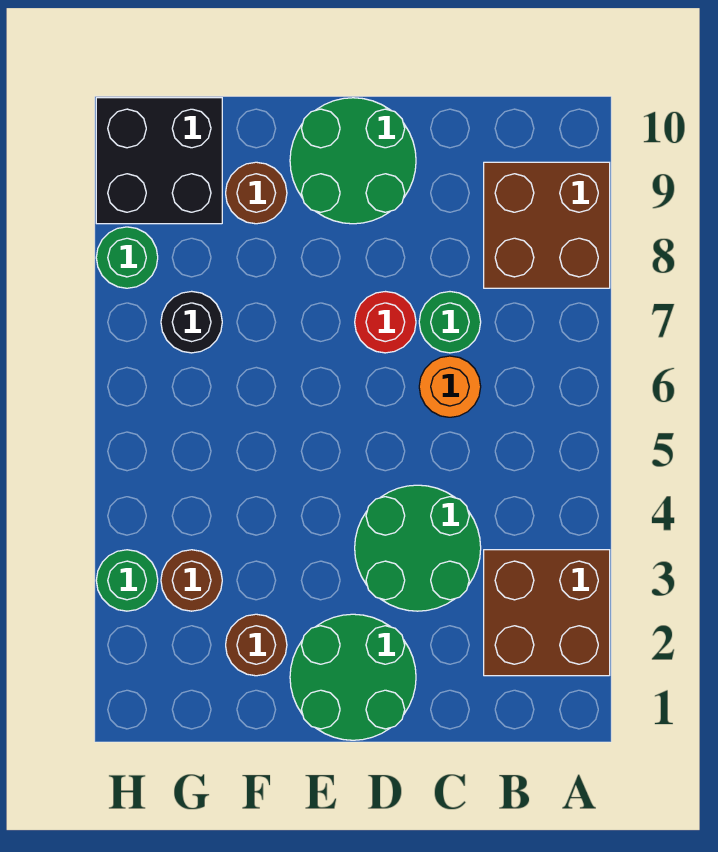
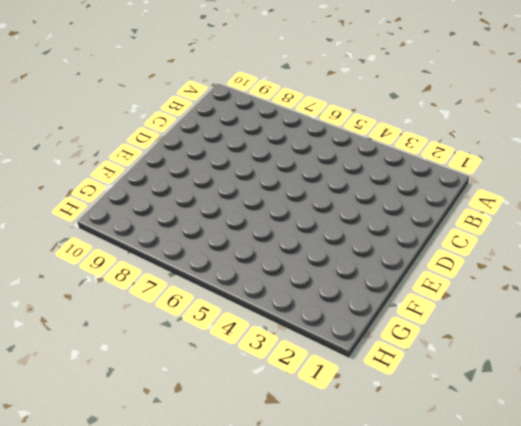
none -> brown brick A2:B3 level 1
none -> brown brick A8:B9 level 1
none -> green round brick C3:D4 level 1

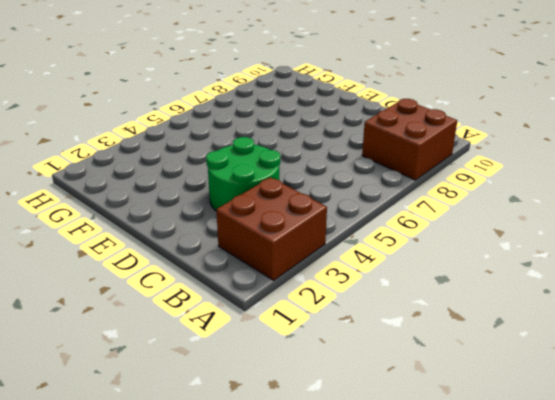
none -> orange round brick C6 level 1
none -> green round brick C7 level 1
none -> green round brick D1:E2 level 1

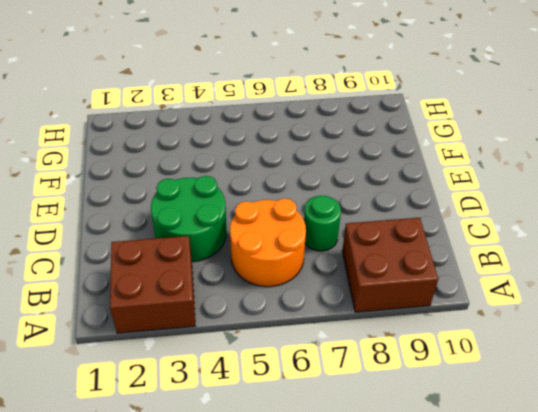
orange round brick B5:C6 level 1 -> orange round brick C6 level 1
none -> green round brick D1:E2 level 1
none -> red round brick D7 level 1
none -> green round brick D9:E10 level 1

